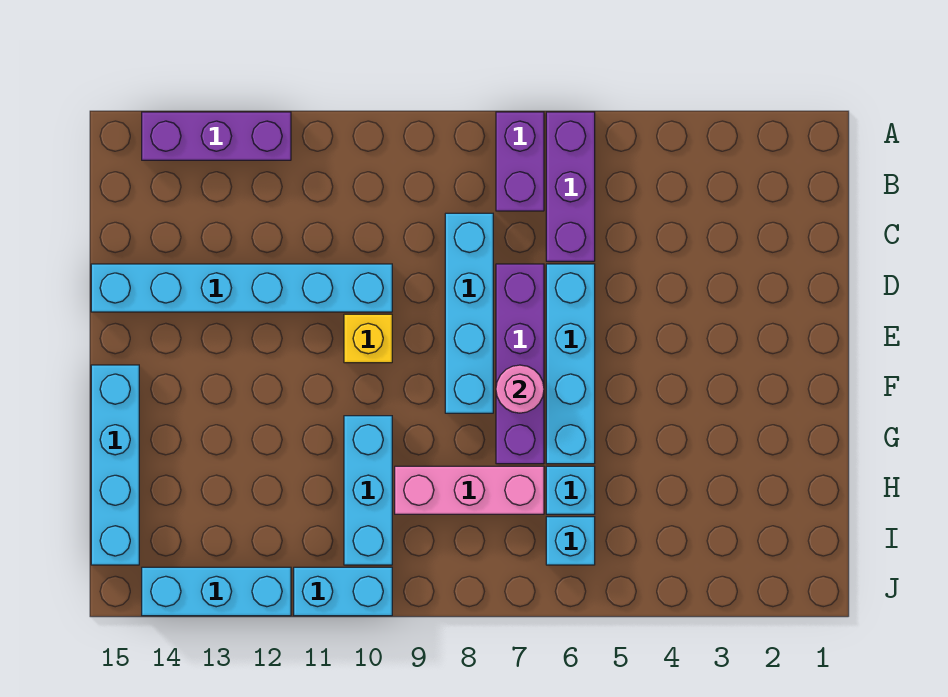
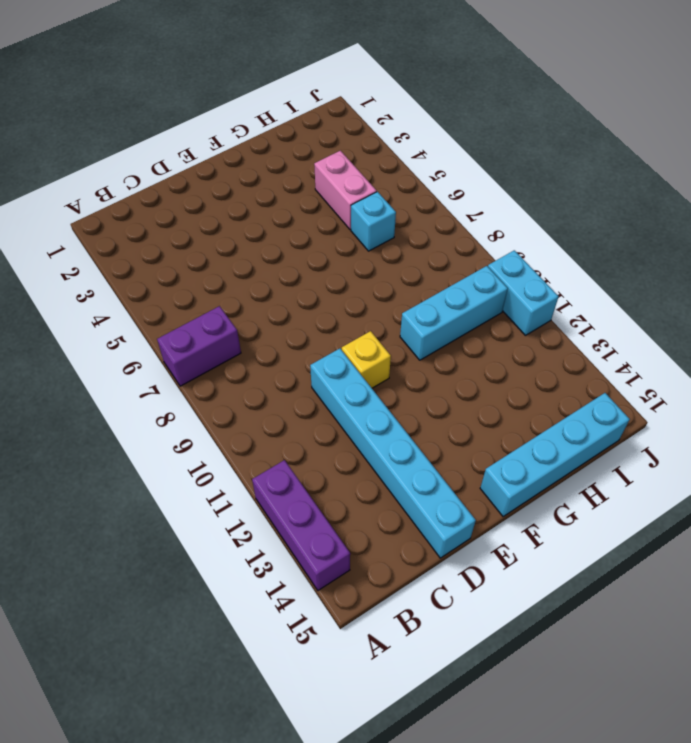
pink brick H4:H5 level 1 -> none
none -> purple brick A6:C6 level 1
none -> cyan brick C8:F8 level 1
none -> cyan brick D6:G6 level 1

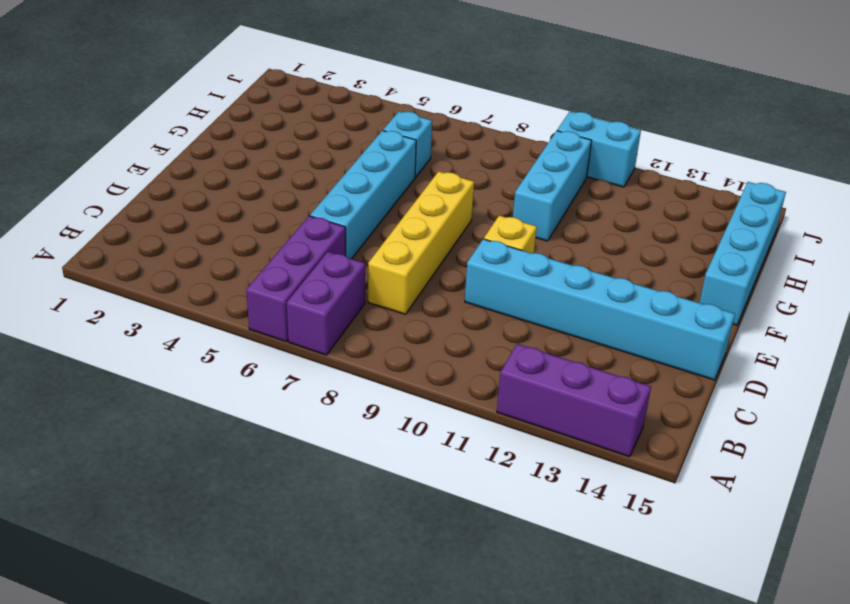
yellow brick C8:F8 level 1 -> cyan brick C8:F8 level 1
none -> purple brick D7:G7 level 1
none -> pink brick H7:H9 level 1
none -> cyan brick I6 level 1

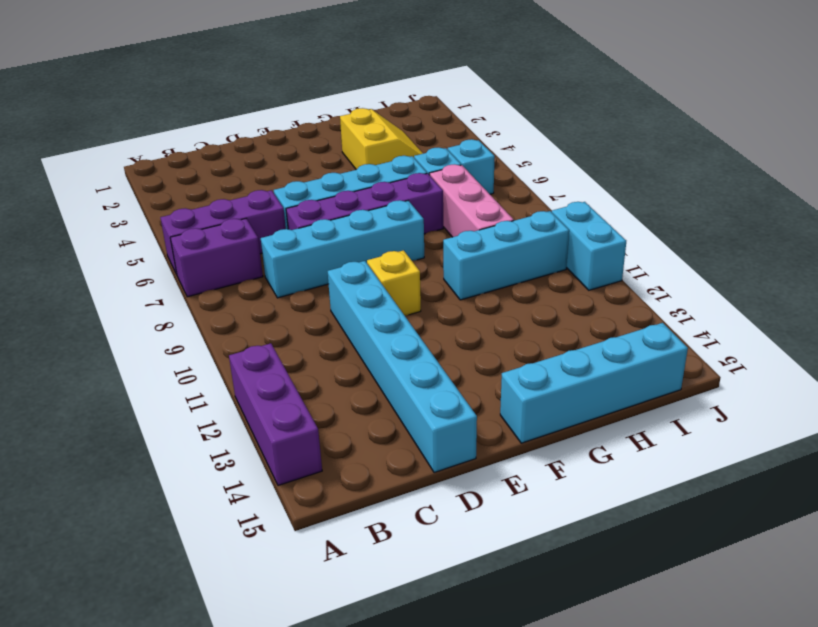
yellow slope G3:H4 level 1 top G -> none
none -> cyan brick J12:J14 level 1
none -> pink round brick F7 level 2

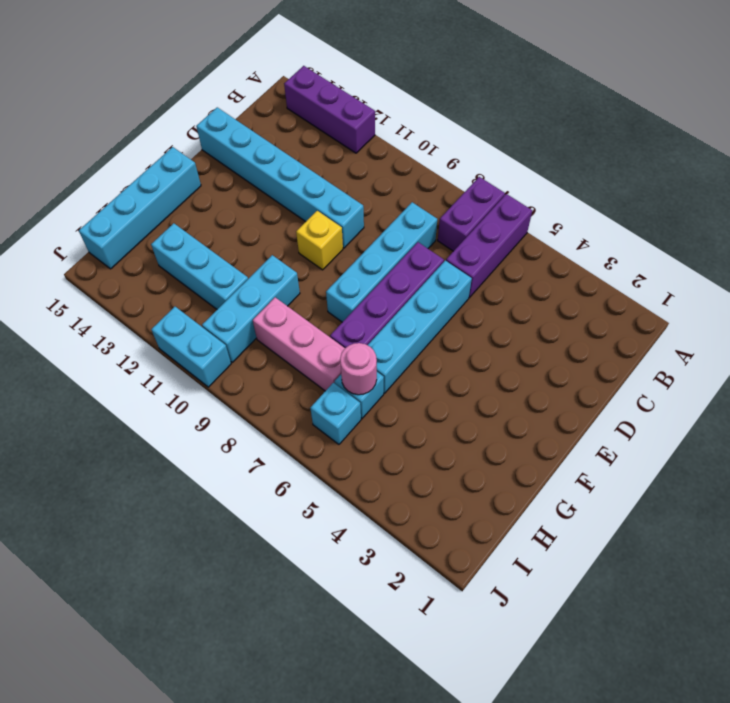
pink round brick H6 level 2 -> pink round brick F7 level 2
cyan brick H11:H13 level 1 -> cyan brick J12:J14 level 1

